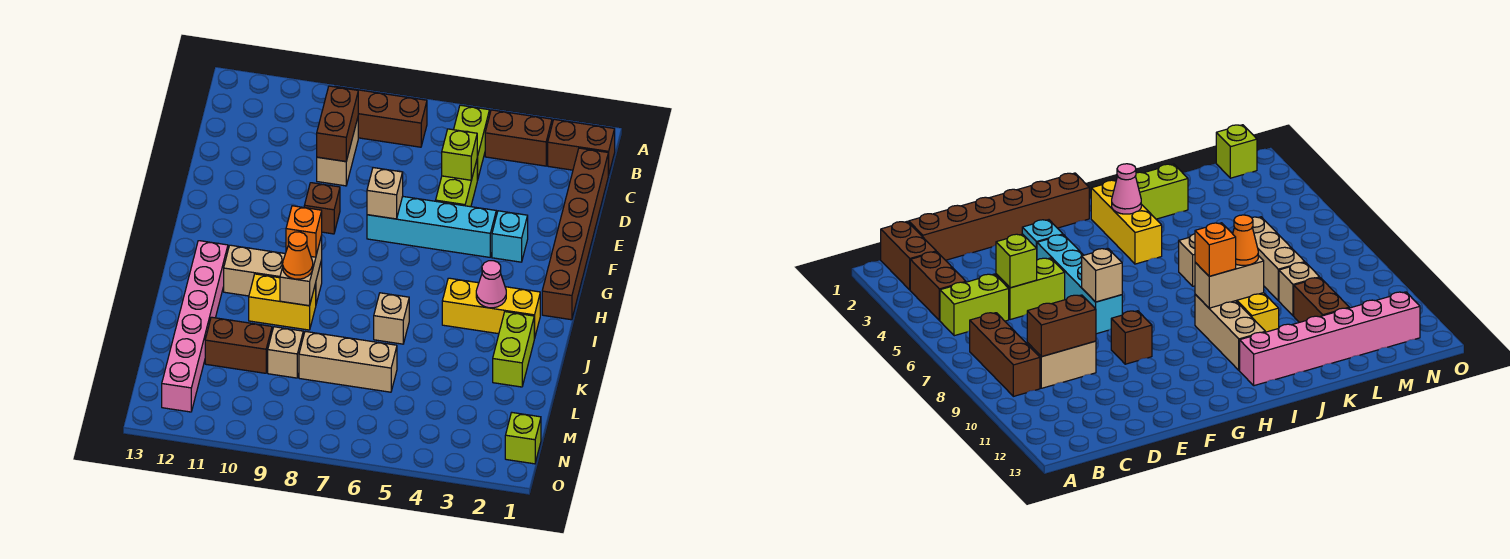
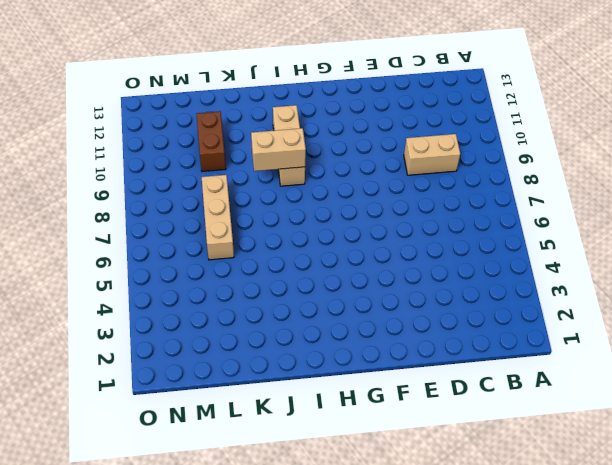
none -> brown brick B1:B2 level 1
none -> brown brick B3:B4 level 1
none -> lime brick B5:C5 level 1

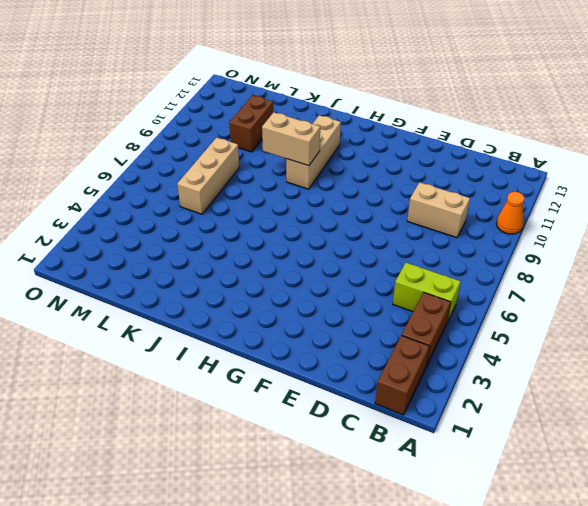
orange cone A10 level 1 -> orange cone J9 level 3
none -> brown brick B7:B9 level 1
none -> brown brick C1:H1 level 1
none -> lime brick D5:E5 level 1

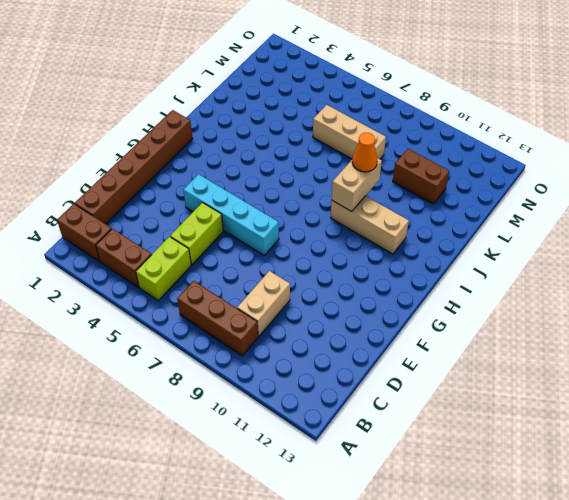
none -> cyan brick F3 level 1
none -> brown brick F9 level 1
none -> yellow brick I2:I4 level 1

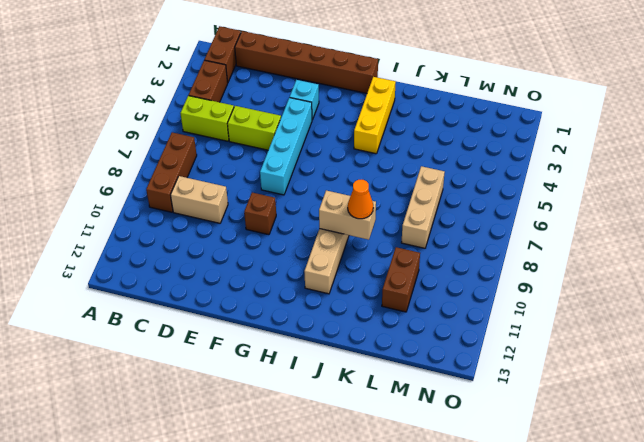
none -> pink brick I12:N12 level 1
none -> lime brick J2:K2 level 1
none -> tan brick J6 level 1

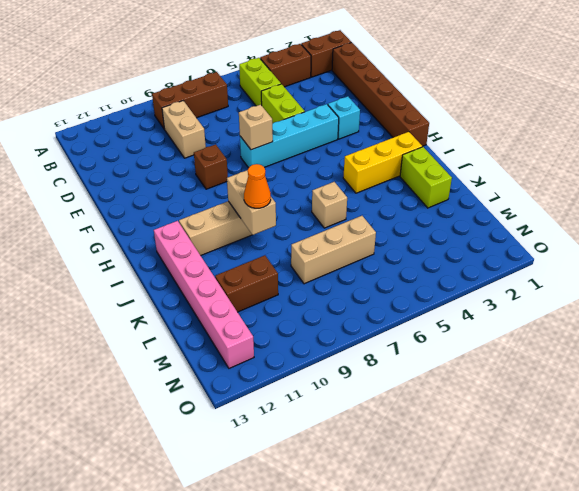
none -> yellow brick J9:J10 level 1
none -> tan brick L9 level 1
none -> lime brick N1 level 1

